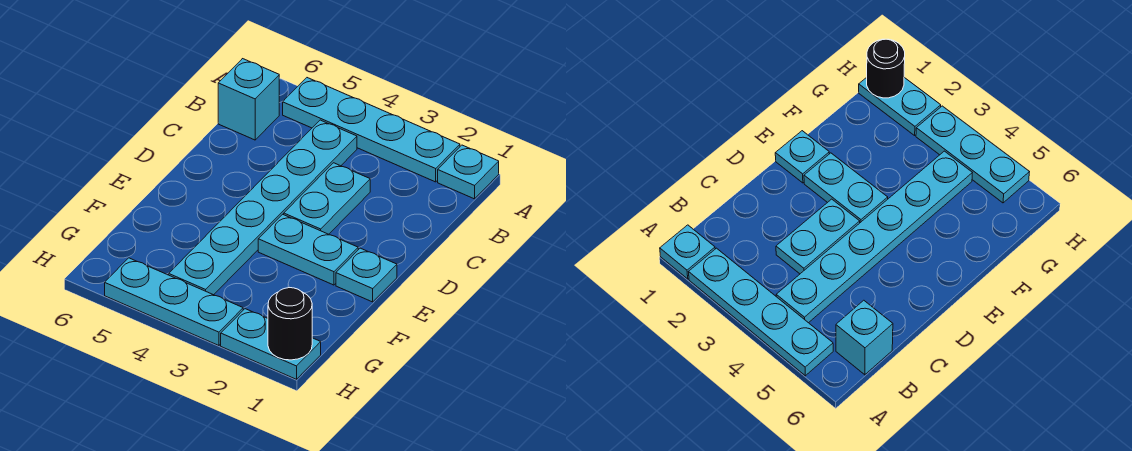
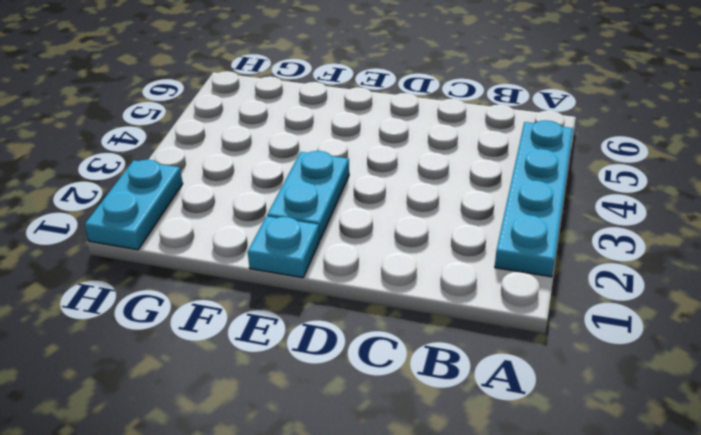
none -> cyan plate A1 level 1
none -> cyan plate B4:G4 level 1

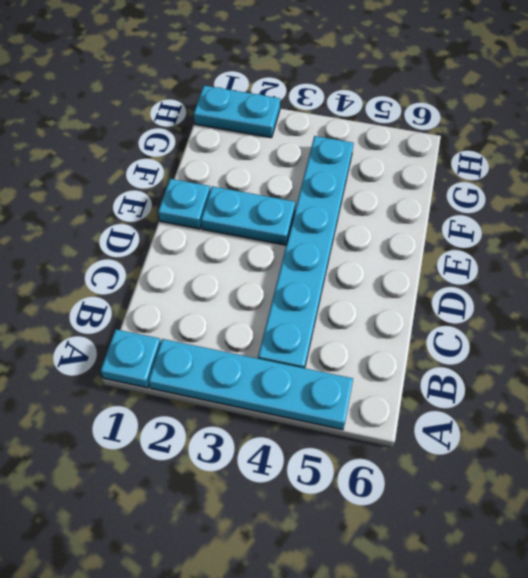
none -> cyan brick B6 level 1
none -> cyan plate C3:D3 level 1

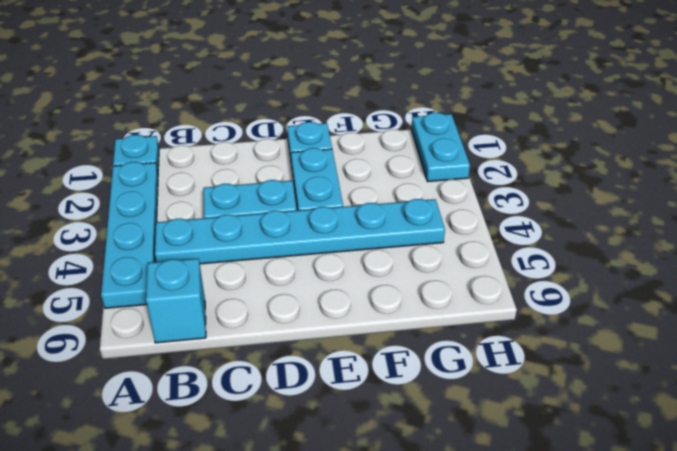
none -> cyan plate H3:H5 level 1
none -> black round brick H1 level 2

